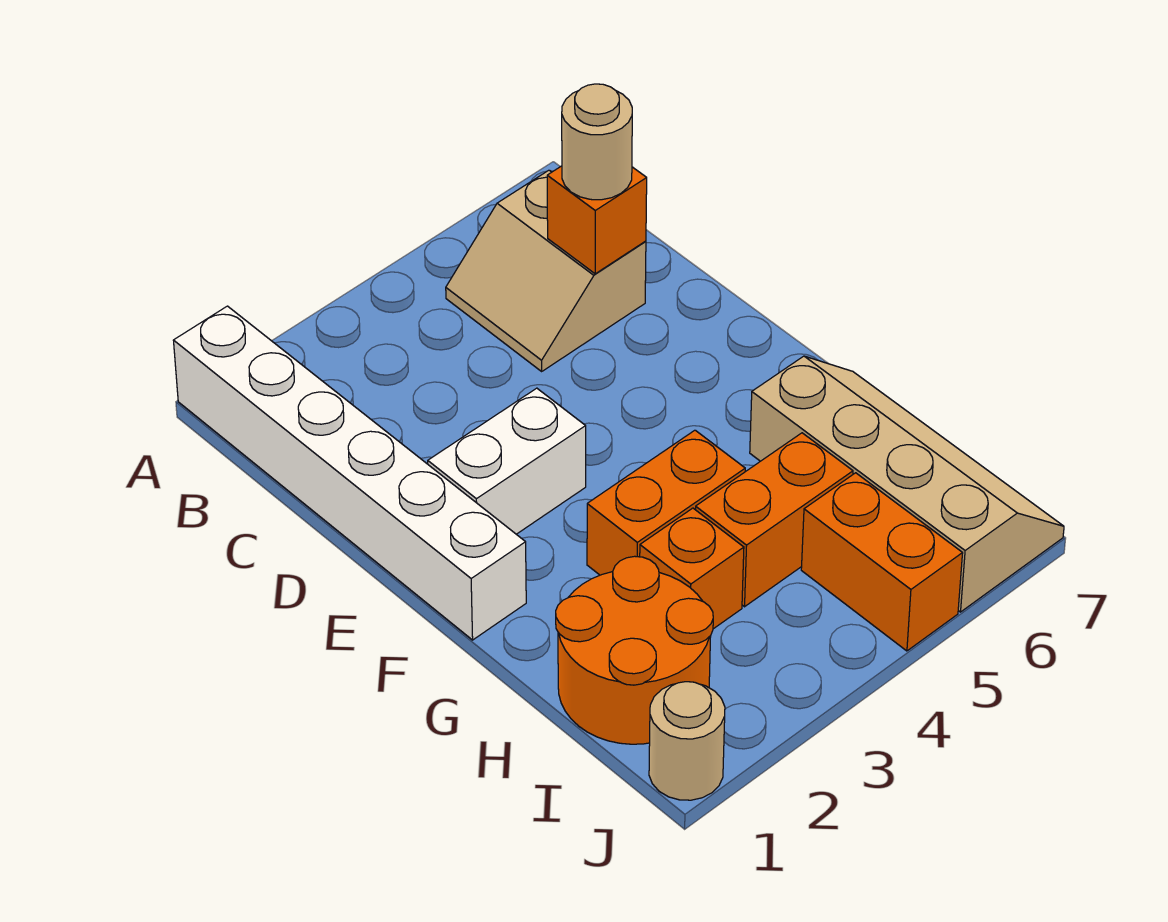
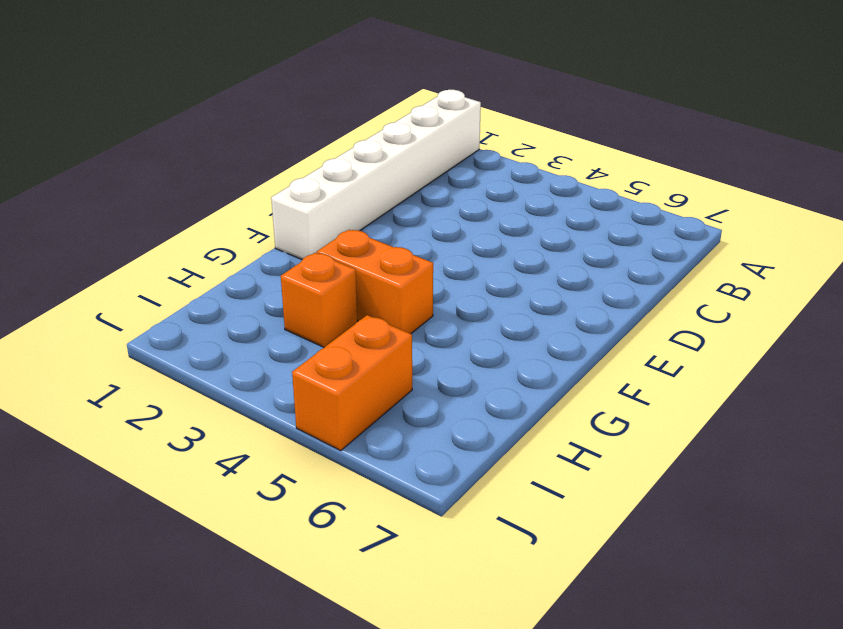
none -> tan slope B5:C6 level 1 top 6
none -> white brick E2:E3 level 1
none -> tan slope G6:J7 level 1 top 6

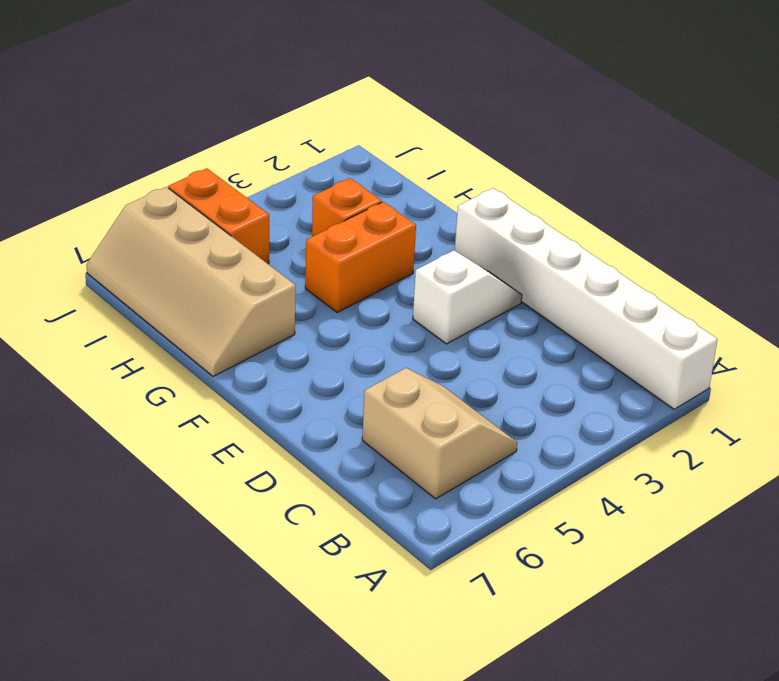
white slope E2:E3 level 1 top 3 -> white brick E2:E3 level 1
none -> orange round brick H1:I2 level 1
none -> orange brick H4:H5 level 1
none -> tan round brick J1 level 1

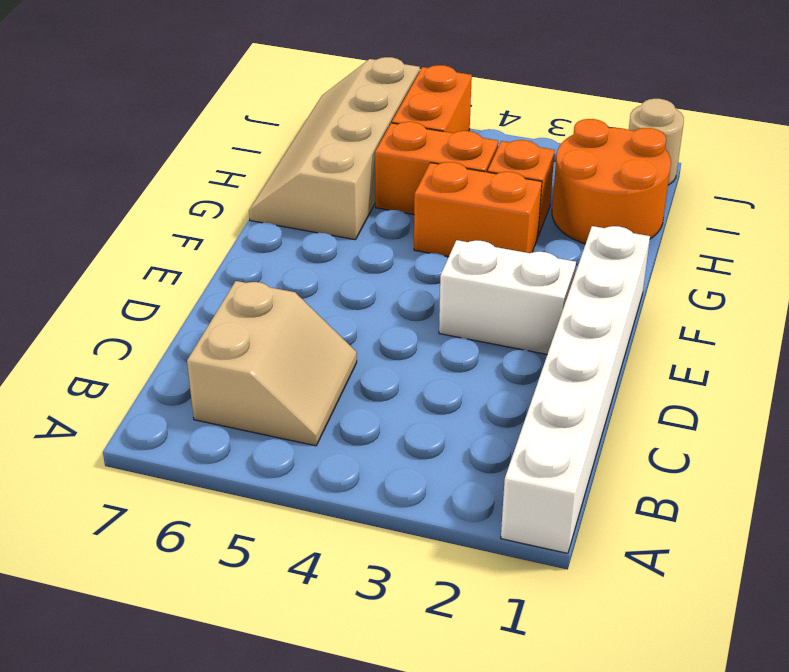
none -> orange brick C6 level 2
none -> tan round brick C6 level 3

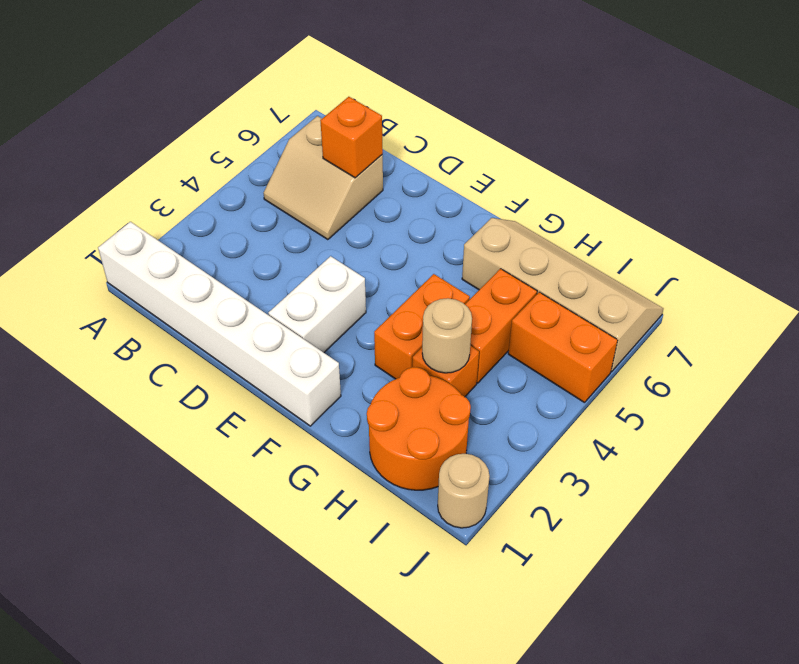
tan round brick H3 level 2 -> tan round brick C6 level 3

